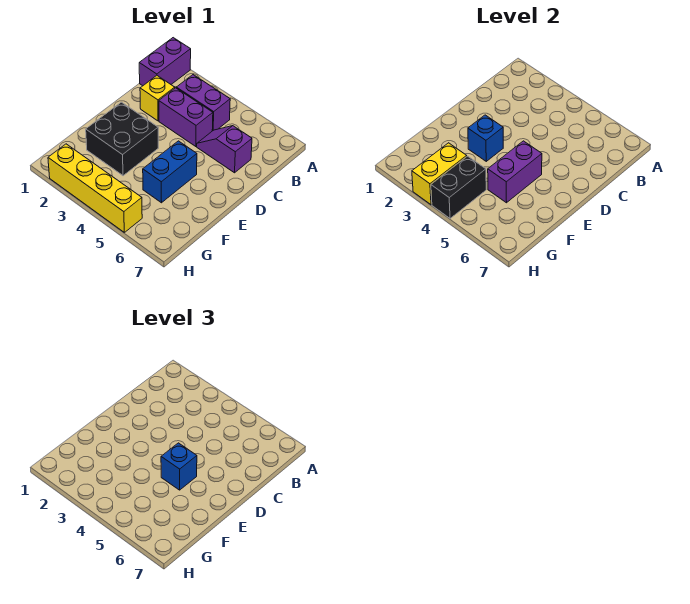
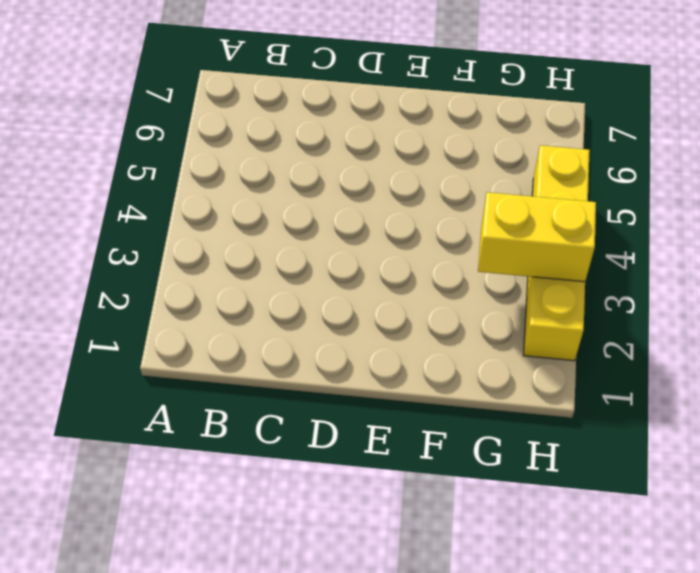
none -> purple brick A1:B1 level 1
none -> purple brick B3:B4 level 1
none -> yellow brick C2 level 1

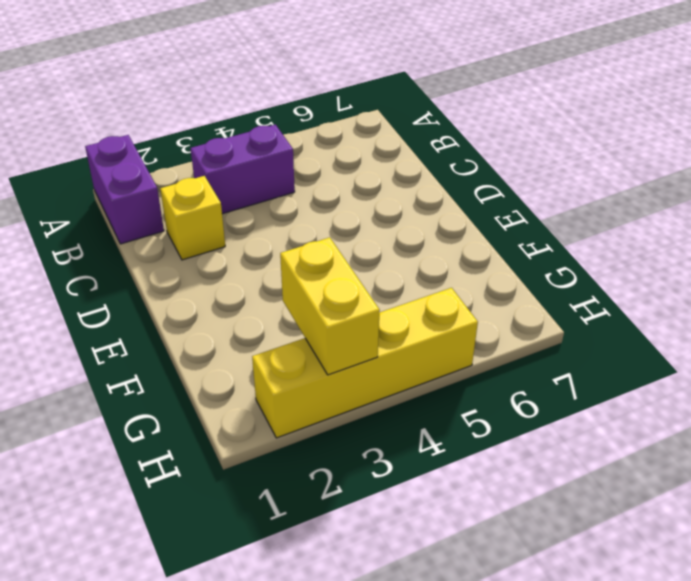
none -> purple brick C3:C4 level 1
none -> purple slope C5:C6 level 1 top 6
none -> black brick E2:F3 level 1

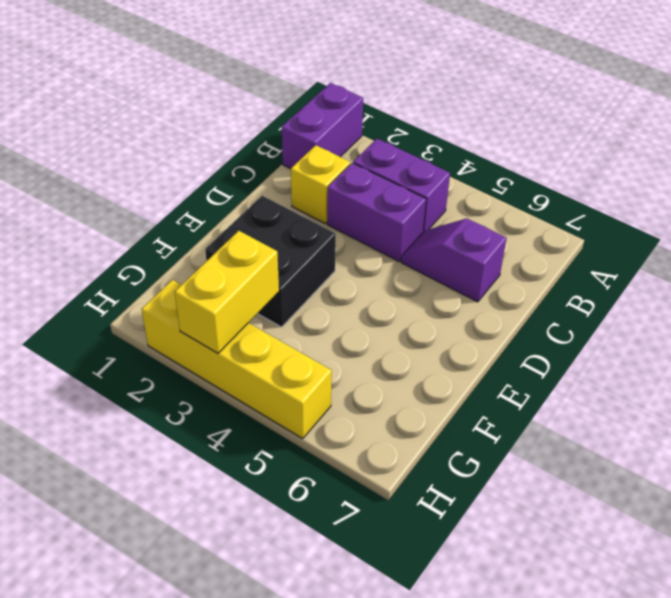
none -> blue brick E5:F5 level 1
none -> blue brick E3 level 2
none -> purple brick E5:F5 level 2

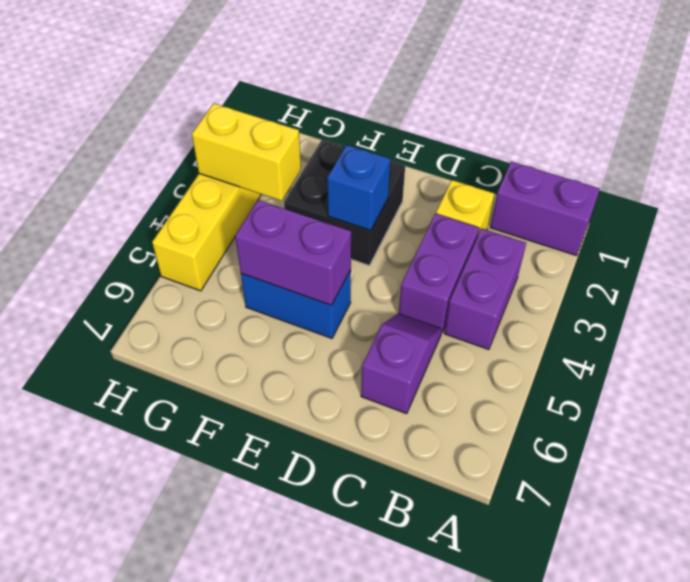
none -> black brick G4:H4 level 2
none -> blue brick E5 level 3

